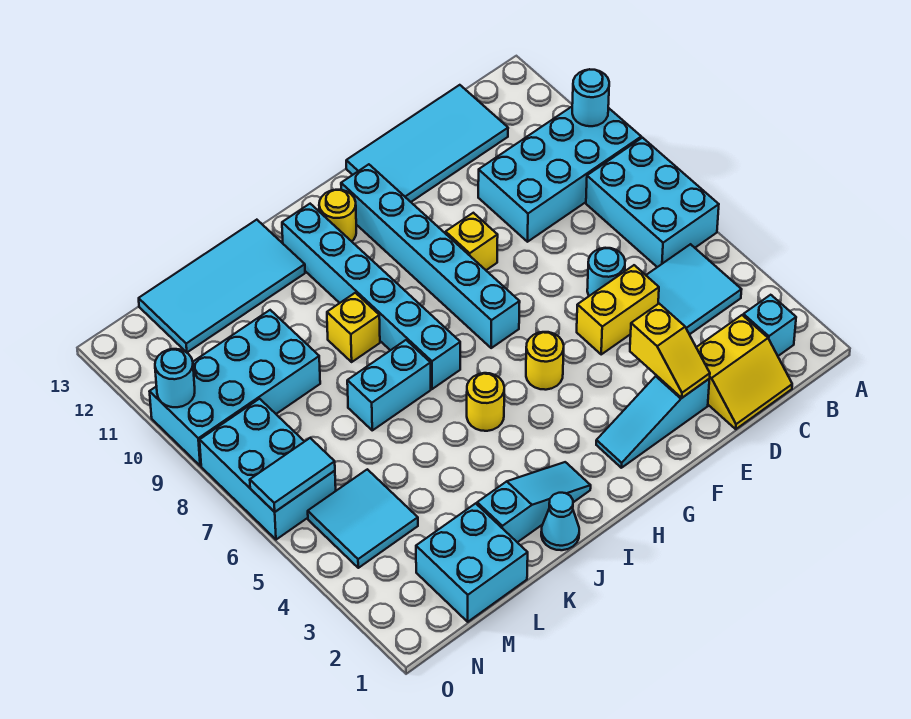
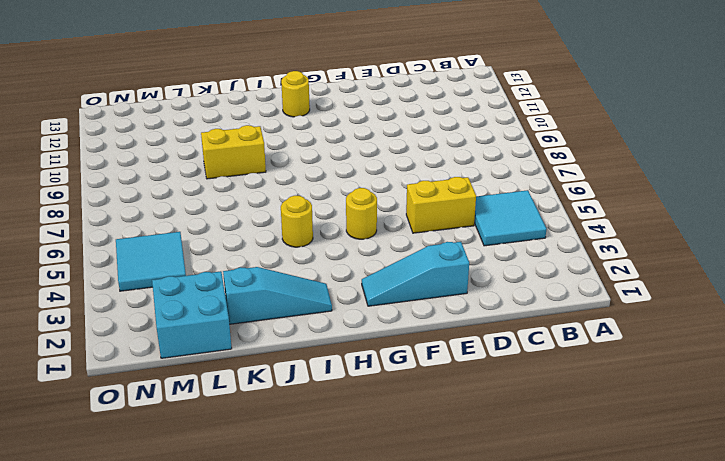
yellow brick J9:K9 level 1 -> yellow brick J9 level 1
none -> cyan brick A6:B8 level 1
none -> cyan brick A9:D10 level 1
none -> cyan brick B2 level 1

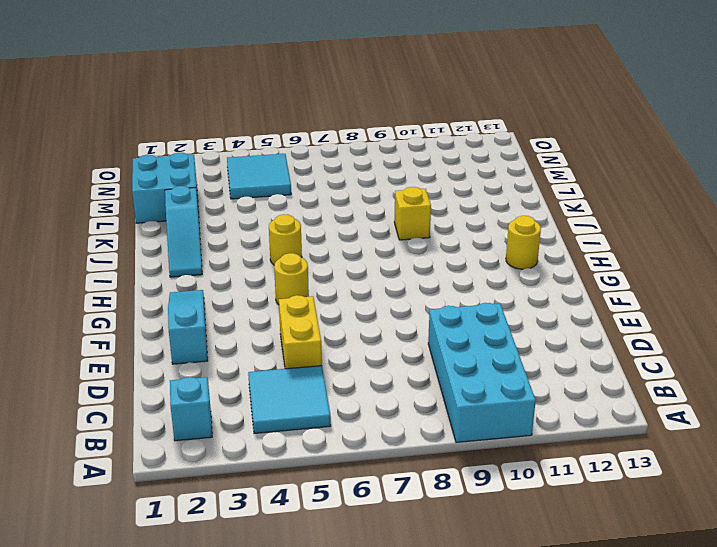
none -> cyan brick A6:B8 level 1
none -> yellow slope C1:D2 level 1 top 2
none -> cyan tile C12:F13 level 1

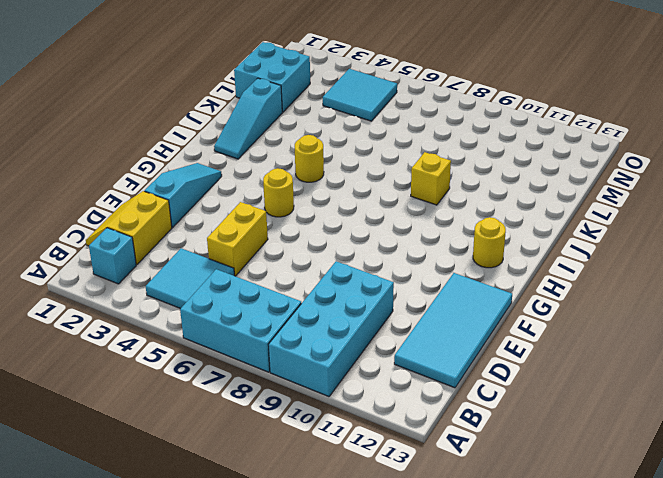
none -> cyan round brick D6 level 1
none -> yellow brick F9 level 1
none -> cyan brick G7:G12 level 1

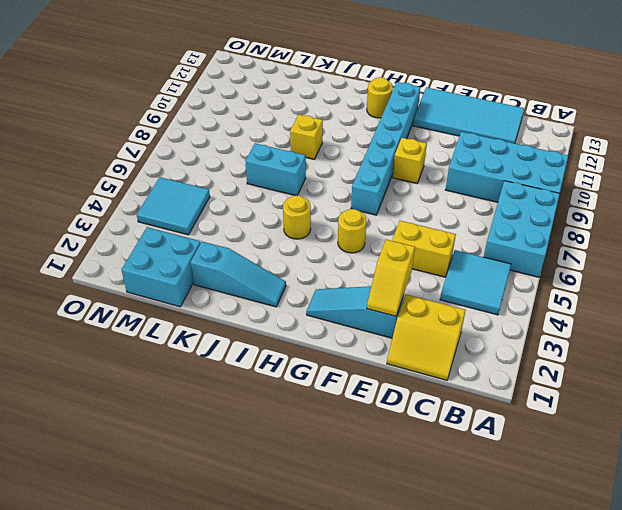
none -> cyan brick B2 level 1
none -> cyan round brick D6 level 1
none -> cyan brick I7:I12 level 1

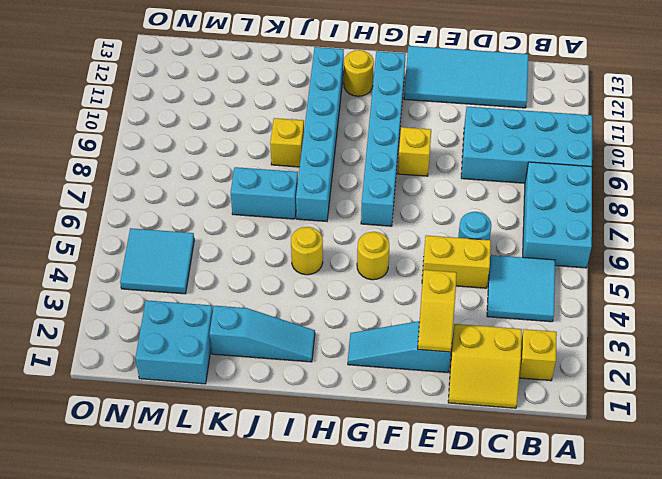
yellow brick B2 level 1 -> cyan brick B2 level 1
none -> cyan cone J1 level 1
none -> cyan tile J12:M13 level 1
none -> cyan brick L9:O10 level 1

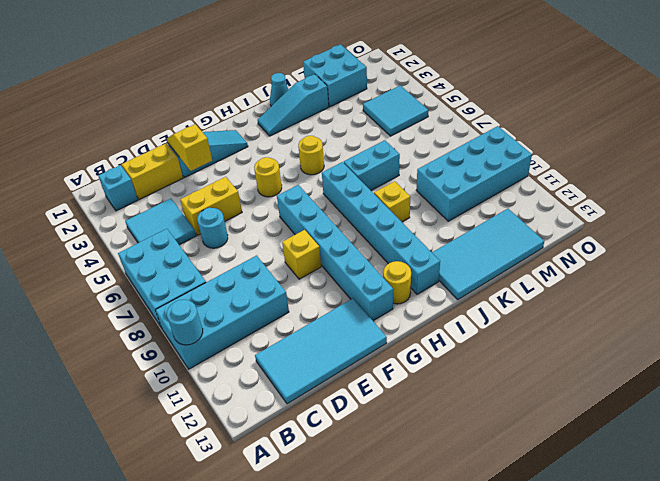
none -> cyan brick N6:O8 level 1
none -> cyan tile N6:O6 level 2
none -> cyan round brick O10 level 2

